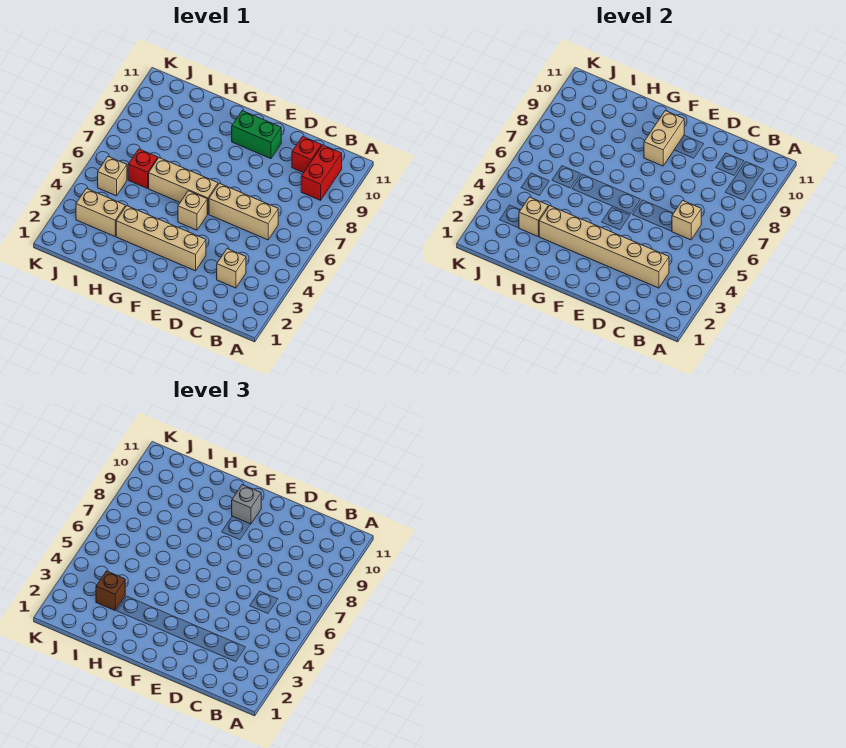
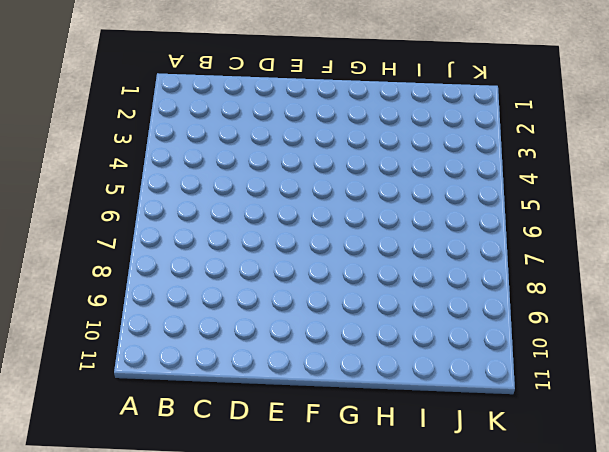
none -> red brick B9:B10 level 1
none -> tan brick C3 level 1
none -> tan brick C6:E6 level 1

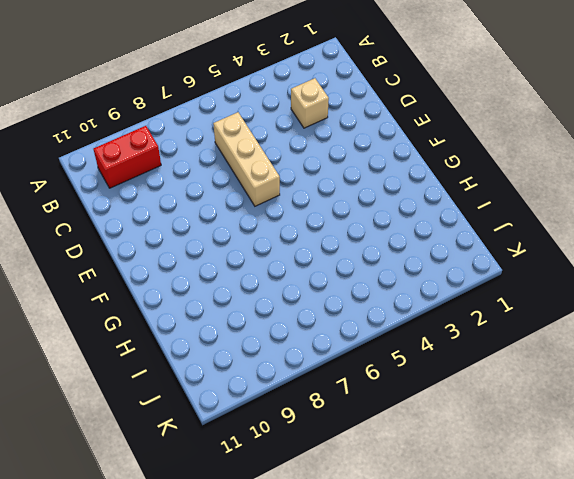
none -> red brick C10 level 1
none -> tan brick E3:H3 level 1
none -> green brick E10:F10 level 1

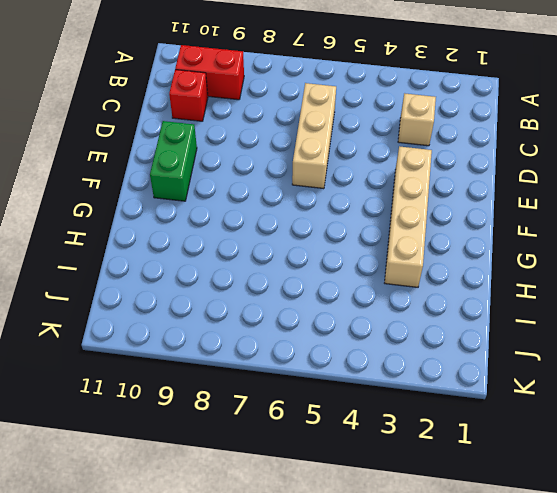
none -> tan brick F5 level 1
none -> tan brick F6:H6 level 1
none -> tan brick I3:J3 level 1

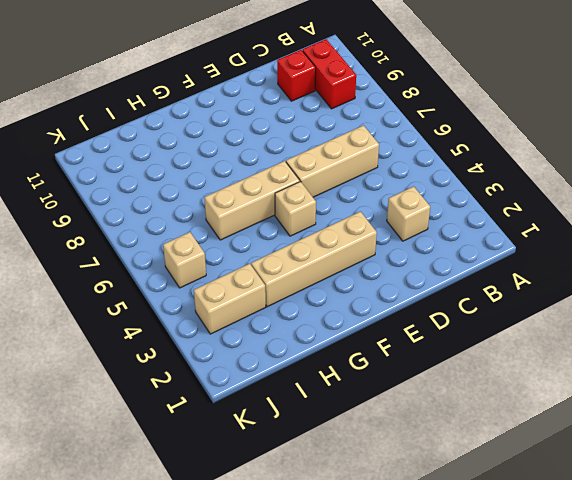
none -> green brick E10:F10 level 1
none -> red brick I6 level 1
none -> tan brick C3:H3 level 2

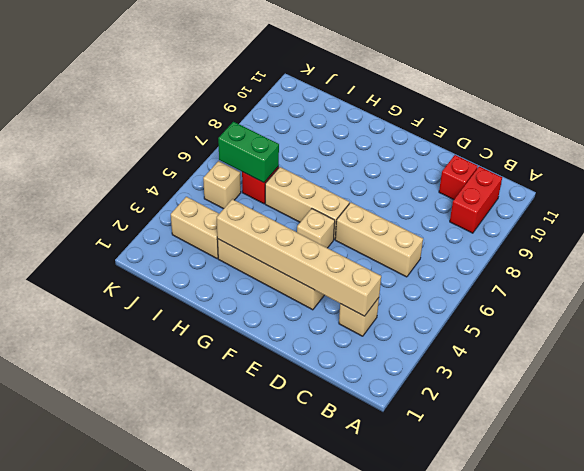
green brick I6:J6 level 2 -> green brick E10:F10 level 1
none -> tan brick C6 level 2
none -> tan brick F9:F10 level 2
none -> tan brick I3 level 2

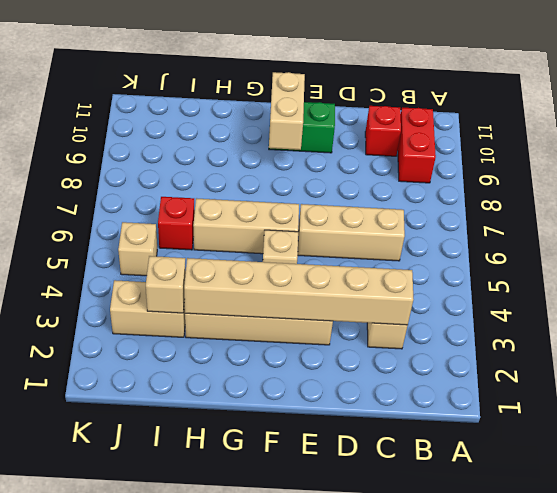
none -> tan brick C6 level 2
none -> grey brick F10 level 3
none -> brown brick I3 level 3

